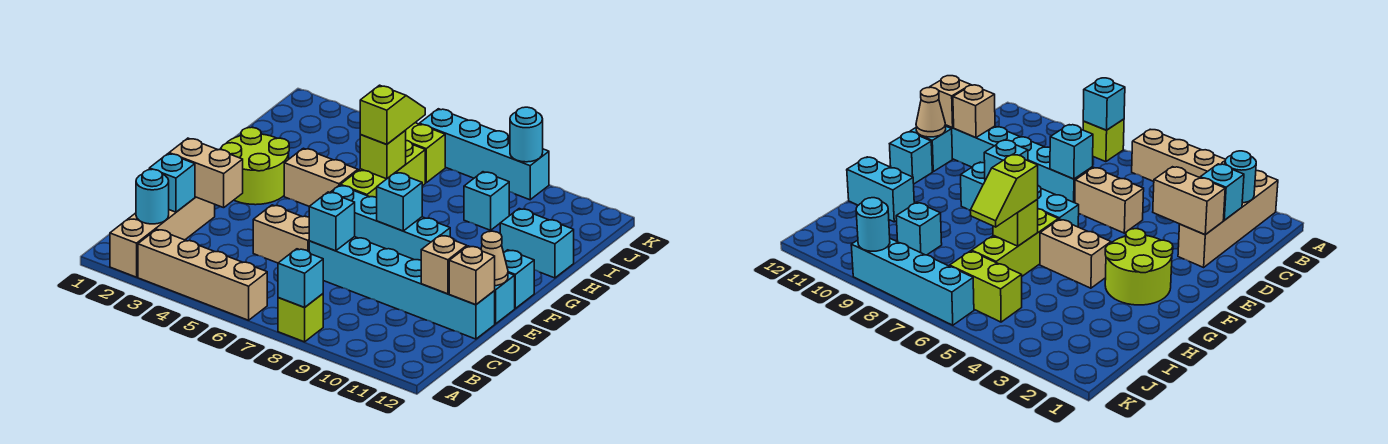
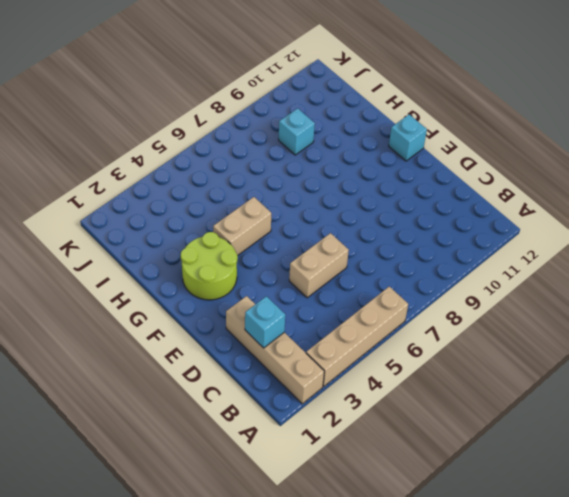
none -> lime brick A8 level 1
none -> cyan brick D7:D12 level 1
none -> cyan brick E12 level 1

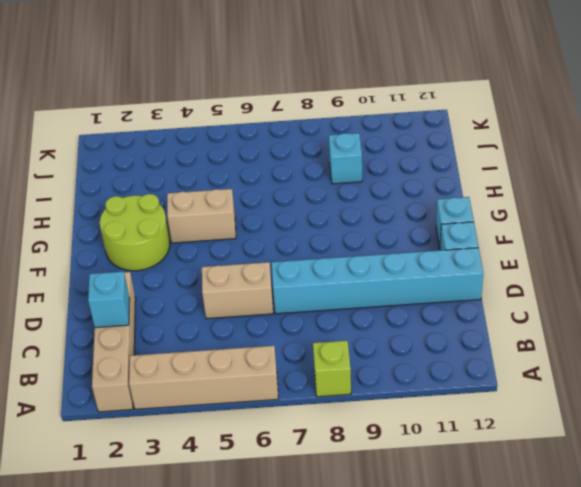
none -> cyan brick F6:F9 level 1
none -> lime brick G6:I6 level 1
none -> cyan brick H11:H12 level 1

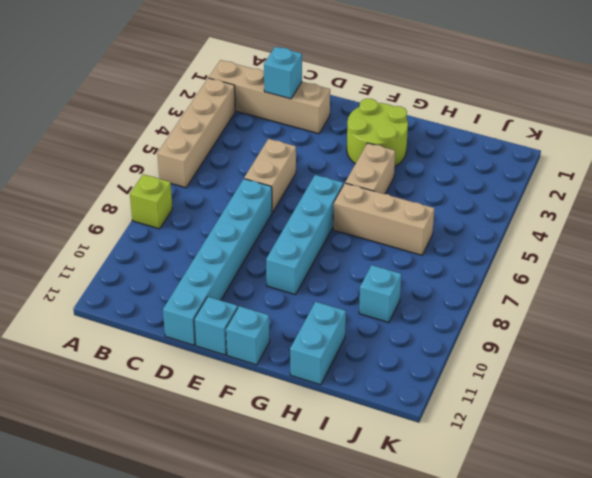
tan brick G6:I6 level 1 -> lime brick G6:I6 level 1
none -> lime brick J5:J6 level 1
none -> cyan brick K6:K9 level 1
none -> cyan brick A8 level 2

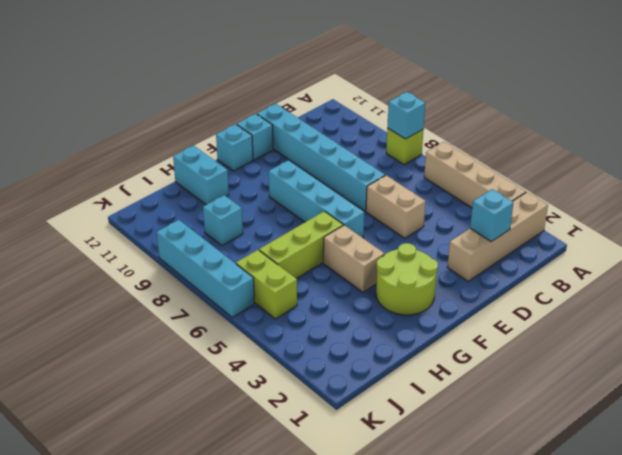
none -> cyan round brick B2 level 2
none -> tan brick D2:D3 level 2
none -> cyan brick D7 level 2

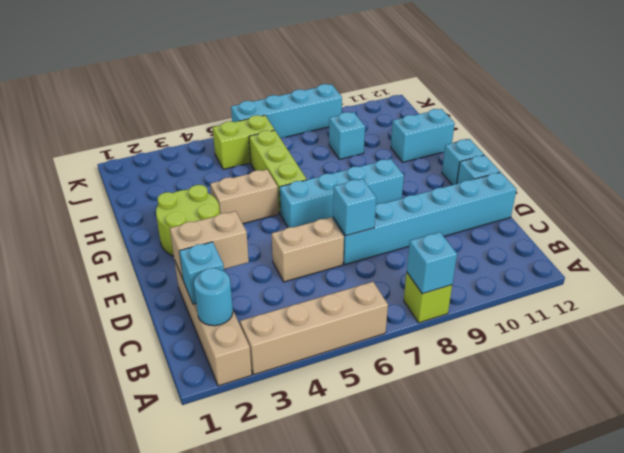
none -> tan brick D11 level 2
none -> tan brick D12 level 2
none -> tan cone E12 level 2

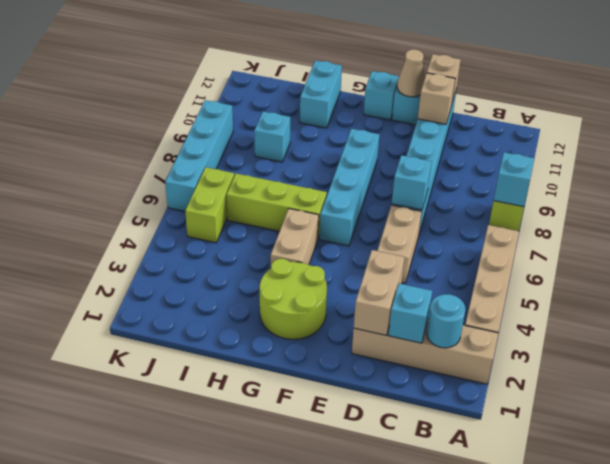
none -> cyan brick F8 level 2
none -> lime brick H6 level 2
none -> cyan round brick K9 level 2

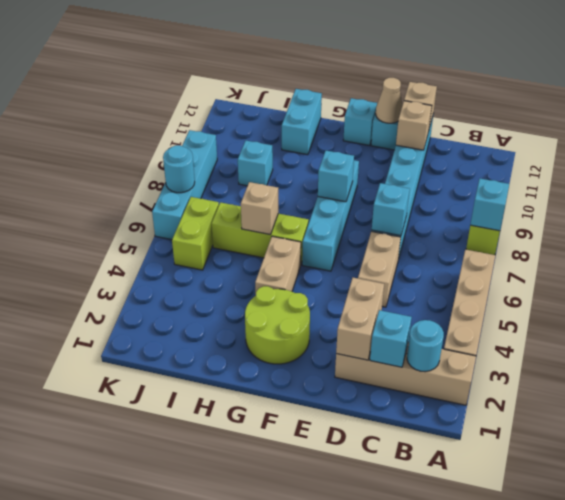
tan brick H6 level 2 -> lime brick H6 level 2
cyan round brick K7 level 2 -> cyan round brick K9 level 2
none -> lime slope H6:I6 level 3 top H

